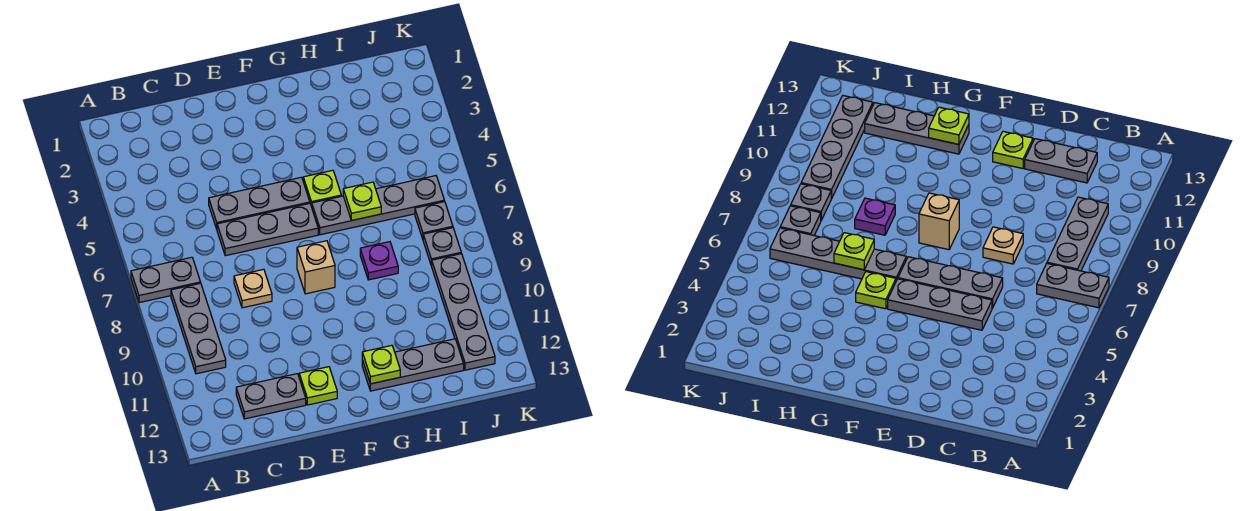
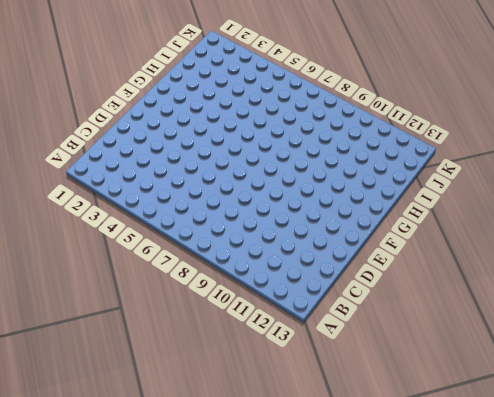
none -> grey plate A7:B7 level 1
none -> grey plate B8:B10 level 1
none -> grey plate C12:D12 level 1

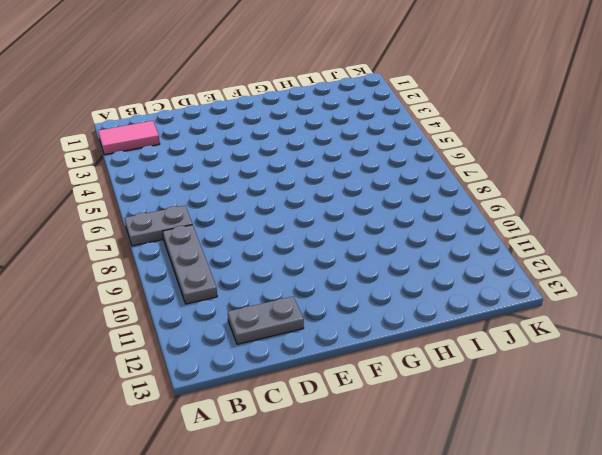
pink tile A2:B2 level 1 -> none
none -> grey plate D5:F5 level 1
none -> grey plate D6:F6 level 1
none -> tan plate D8 level 1

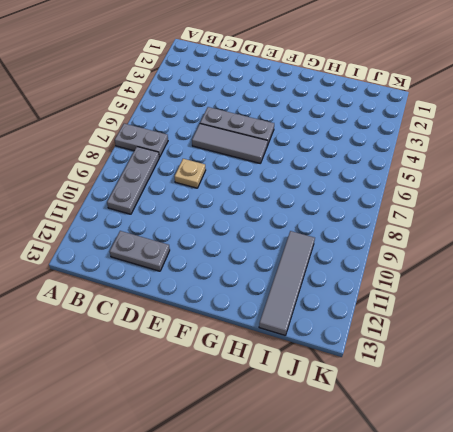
grey tile D6:F6 level 1 -> grey plate D6:F6 level 1
grey tile I10:I13 level 1 -> grey plate G12:I12 level 1
none -> lime plate E12 level 1
none -> tan brick F8 level 1
none -> lime plate G5 level 1

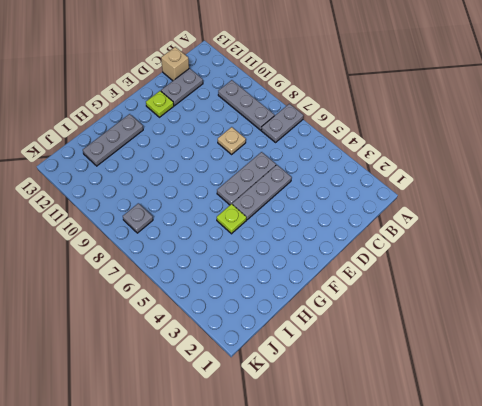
tan brick C13 level 1 -> tan brick F8 level 1
none -> grey plate G6:J6 level 1
none -> purple plate H8 level 1
none -> grey plate J7 level 1

